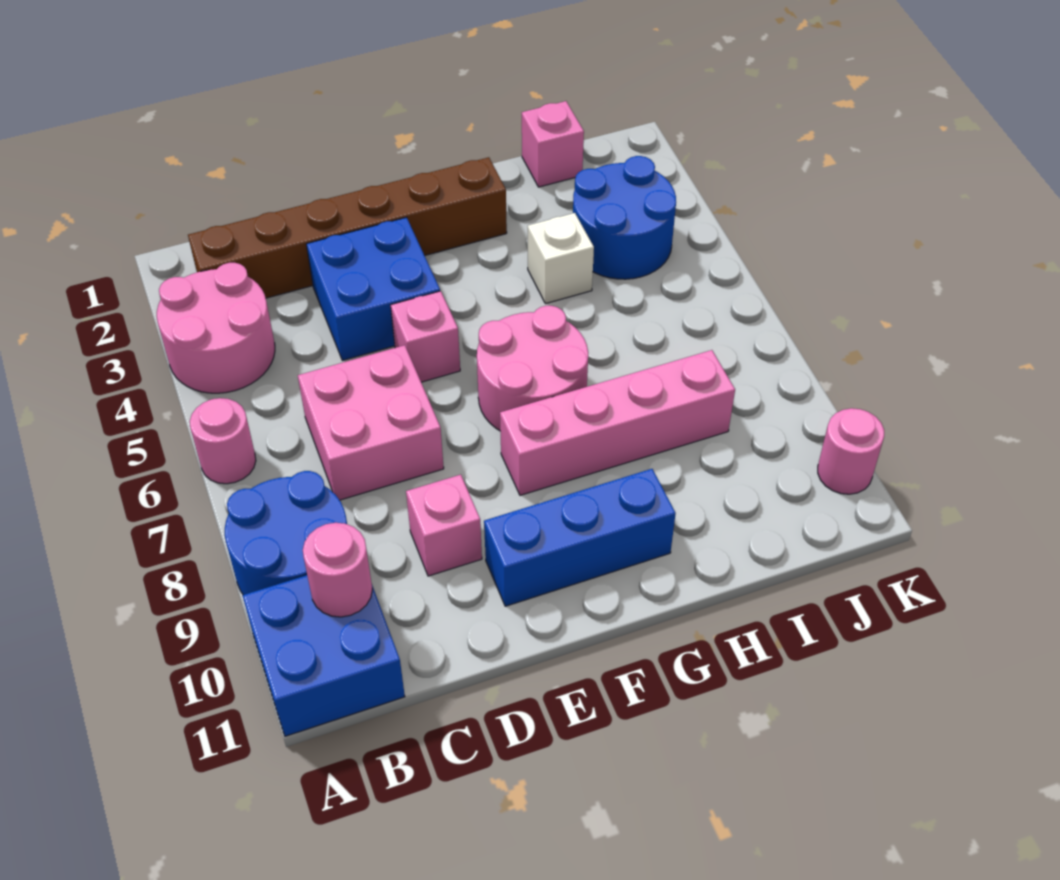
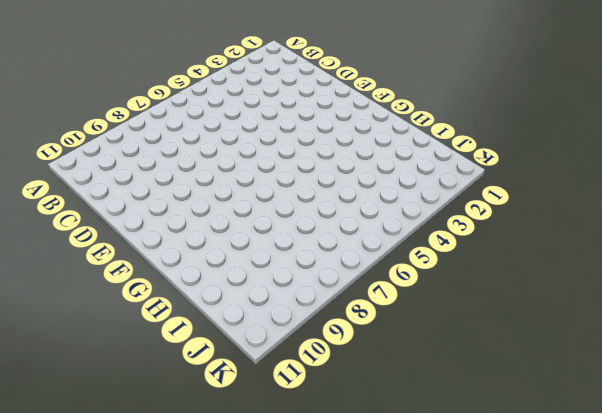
none -> pink round brick A3:B4 level 1
none -> pink round brick A6 level 1
none -> blue round brick A8:B9 level 1

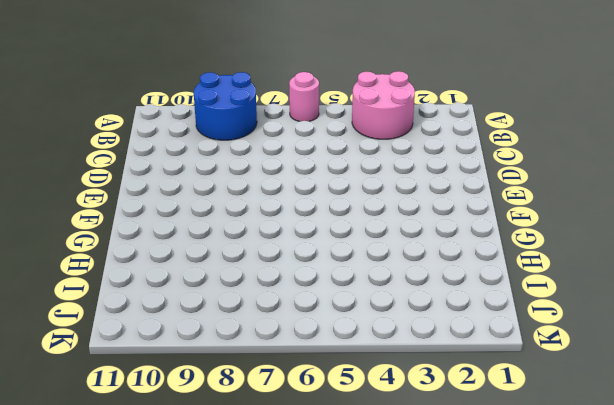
none -> blue brick A10:B11 level 1
none -> brown brick B2:G2 level 1
none -> pink brick C6:D7 level 1

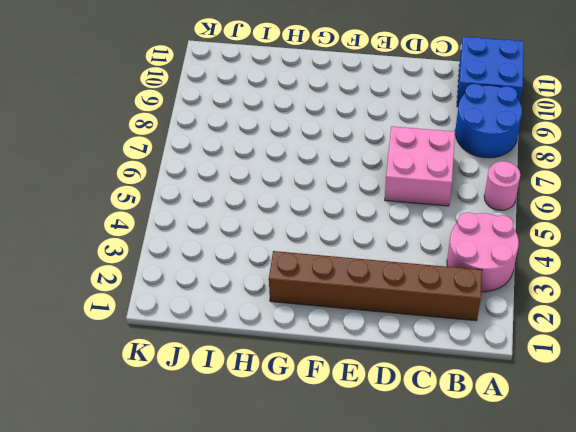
none -> blue brick D3:E4 level 1
none -> pink brick D9 level 1
none -> pink brick E5 level 1

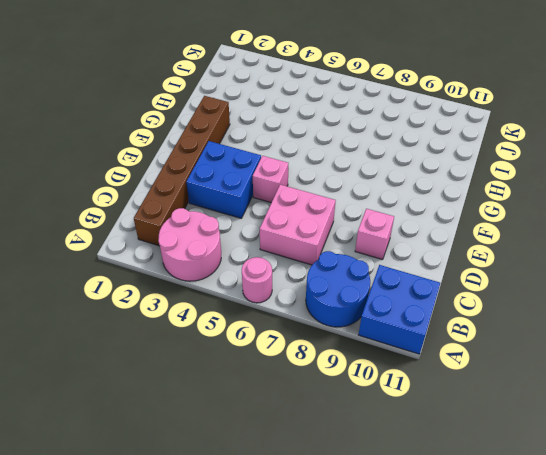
none -> blue brick E10:G10 level 1
none -> pink round brick F6:G7 level 1
none -> pink brick F8:I8 level 1

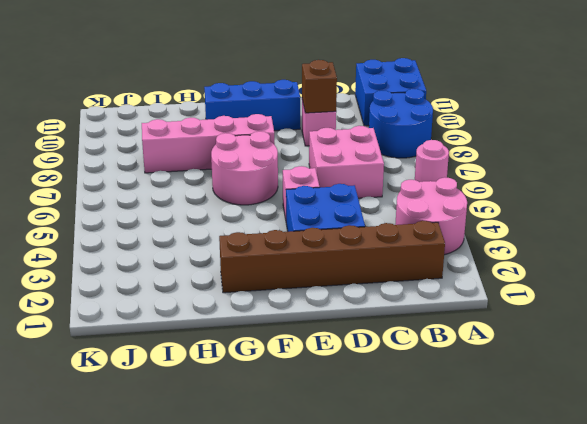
brown brick D9 level 2 -> none
none -> white brick H4 level 1
none -> pink brick I1 level 1
none -> blue round brick I3:J4 level 1

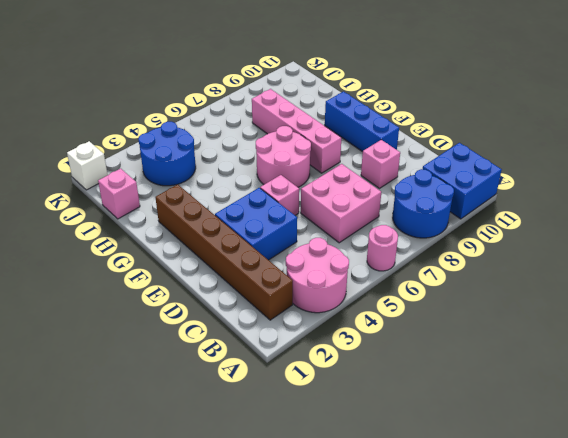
white brick K1 level 1 -> white brick H4 level 1
none -> pink round brick K10 level 1
none -> pink round brick B10 level 2

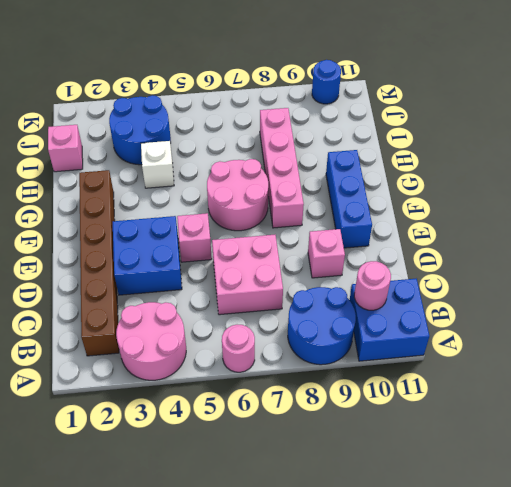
blue round brick K10 level 1 -> pink round brick K10 level 1

